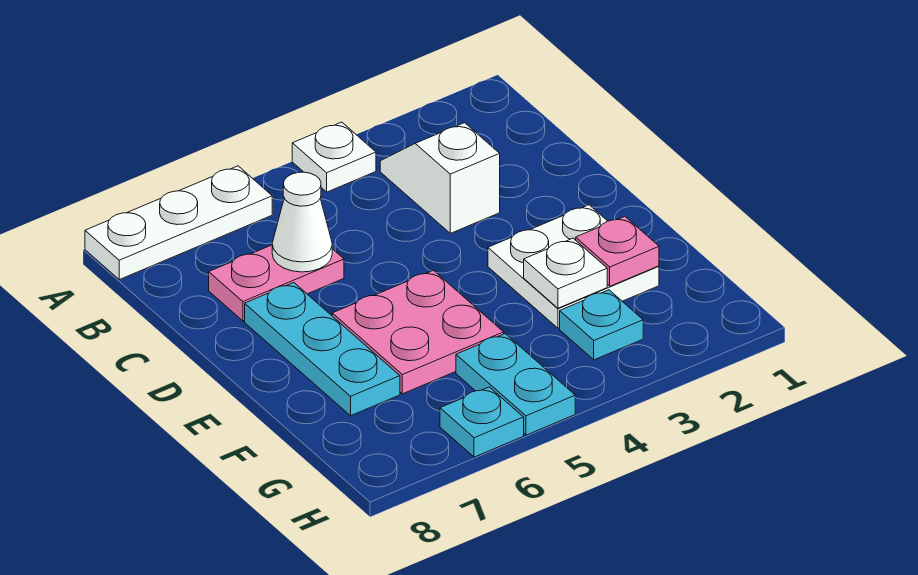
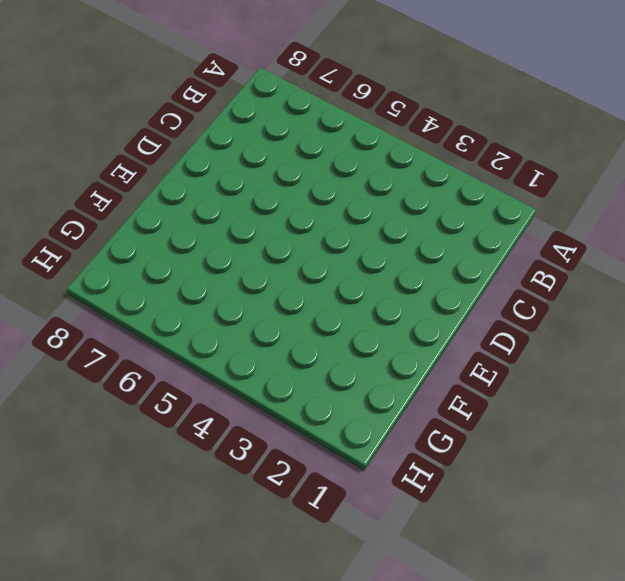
none -> white plate A4 level 1
none -> white plate A6:A8 level 1
none -> white slope B3:C3 level 1 top C

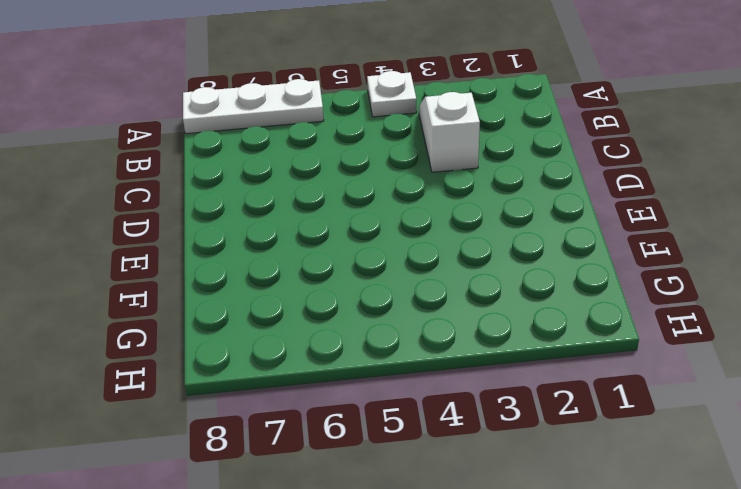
none -> pink plate C6:C7 level 1
none -> cyan plate D7:F7 level 1
none -> white plate E2:F3 level 1

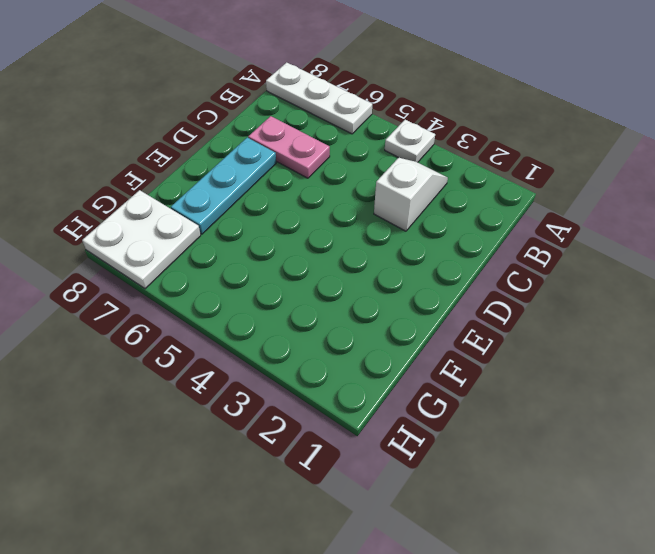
white plate G7:H8 level 1 -> white plate E2:F3 level 1
none -> pink plate E5:F6 level 1
none -> cyan plate G3 level 1
none -> cyan plate G5:H5 level 1

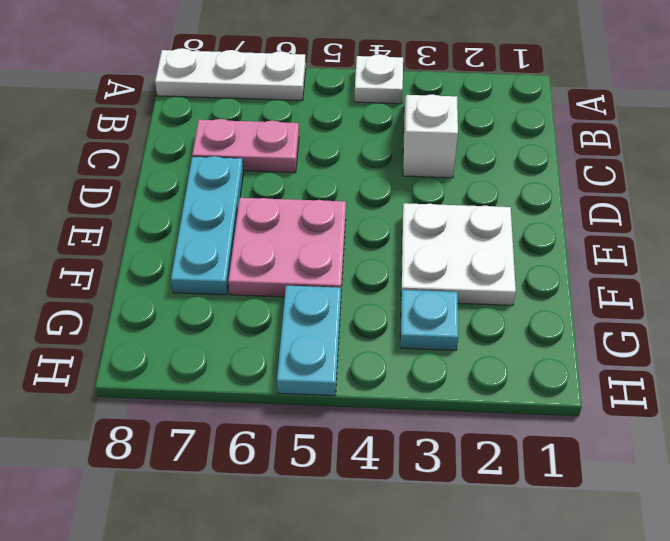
none -> cyan plate H6 level 1
none -> white cone C6 level 2
none -> pink plate F2 level 2

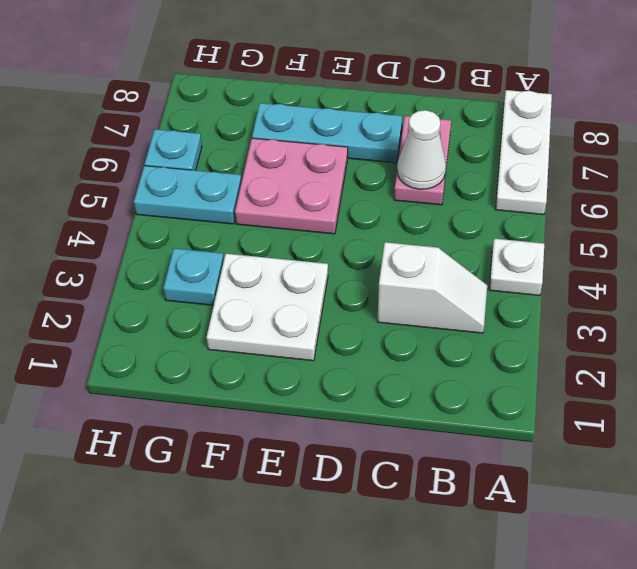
none -> pink plate F2 level 2
none -> white plate F3 level 2

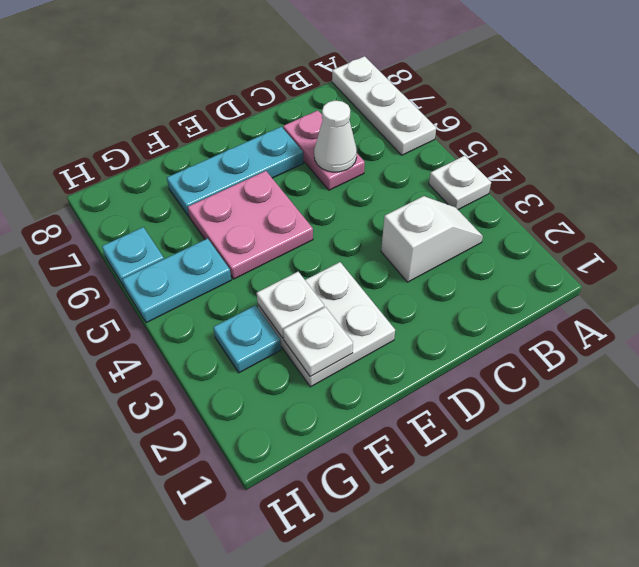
white plate F2 level 2 -> pink plate F2 level 2

